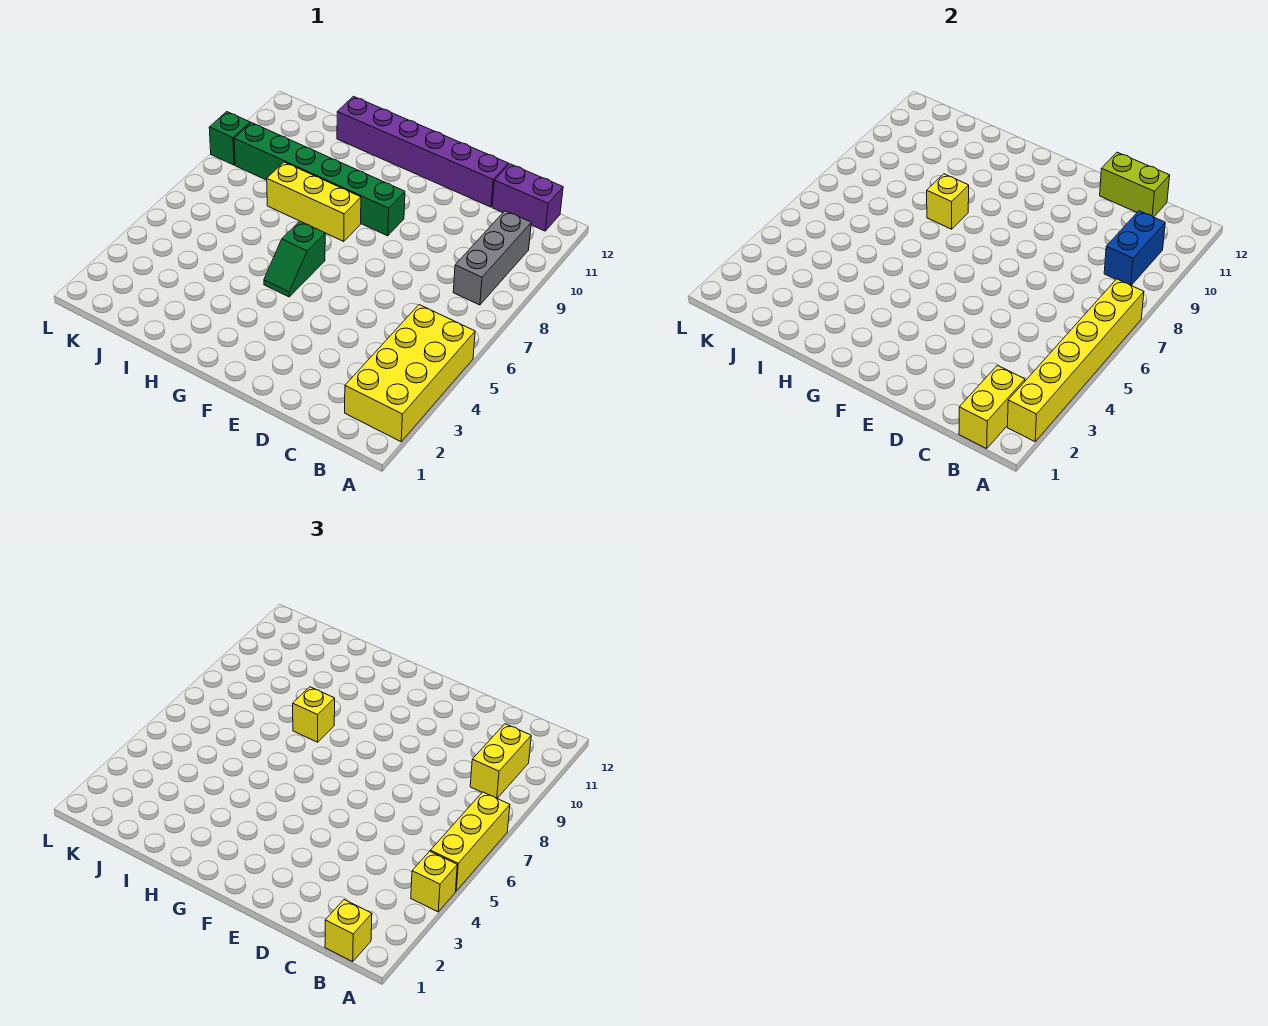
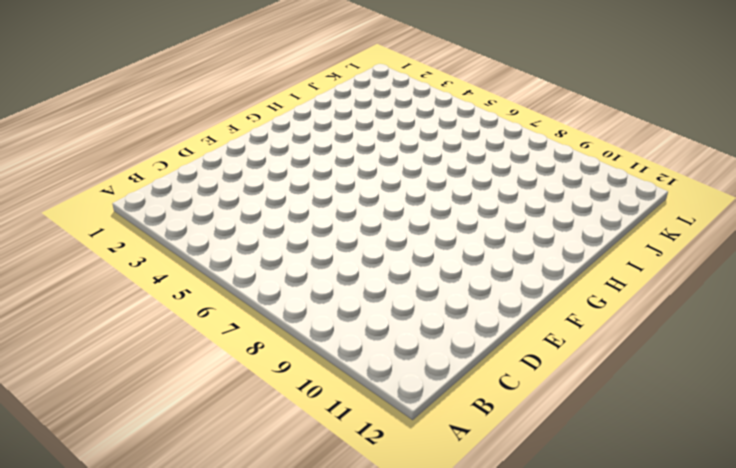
none -> yellow brick A2:B5 level 1
none -> grey brick B8:B10 level 1
none -> purple brick B12:C12 level 1

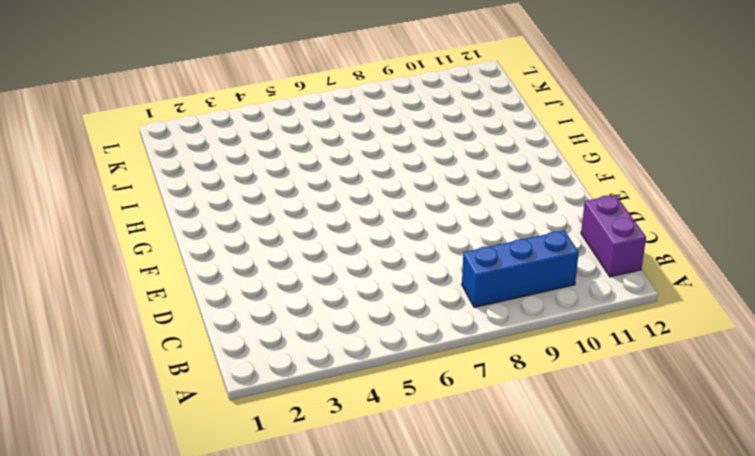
blue brick B8:B10 level 1 -> grey brick B8:B10 level 1
none -> yellow brick A2:B5 level 1
none -> purple brick D12:I12 level 1
none -> green brick F9:K9 level 1

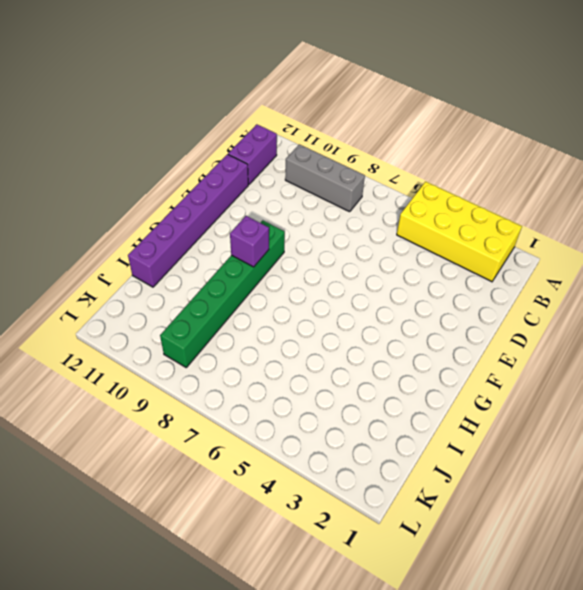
purple brick G9 level 2 -> none
none -> green slope G5:G6 level 1 top 6
none -> yellow brick G8:I8 level 1
none -> green brick L9 level 1

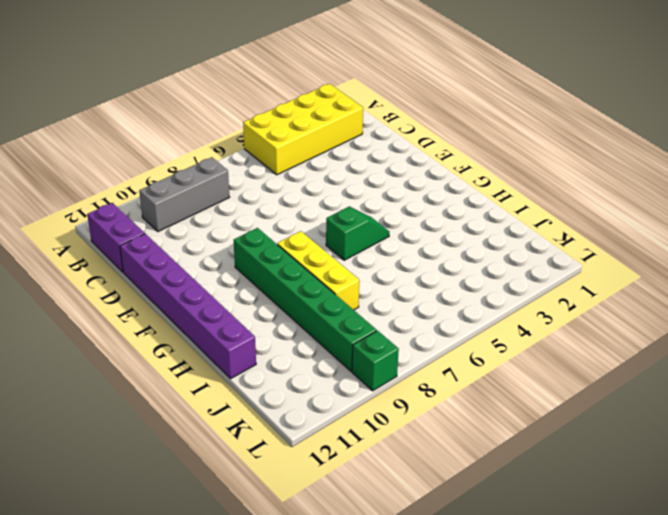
none -> yellow brick A2:A7 level 2
none -> yellow brick B1:B2 level 2
none -> blue brick B9:B10 level 2

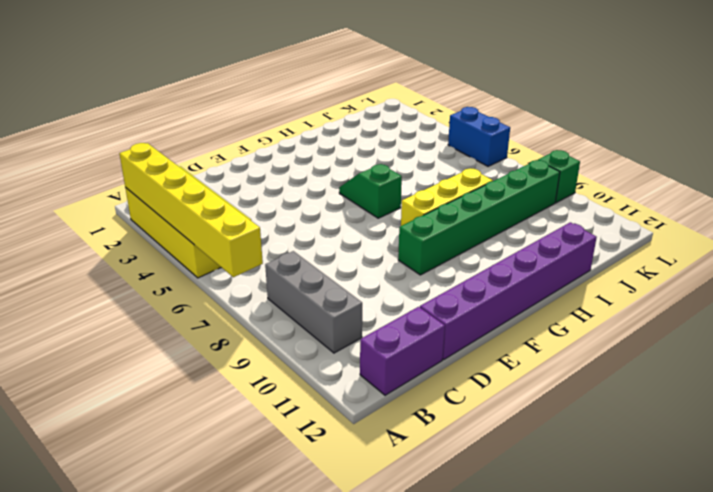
blue brick L5:L6 level 1 -> blue brick B9:B10 level 2
none -> yellow brick B1:B2 level 2
none -> lime brick C12:D12 level 2
none -> yellow brick H8 level 2

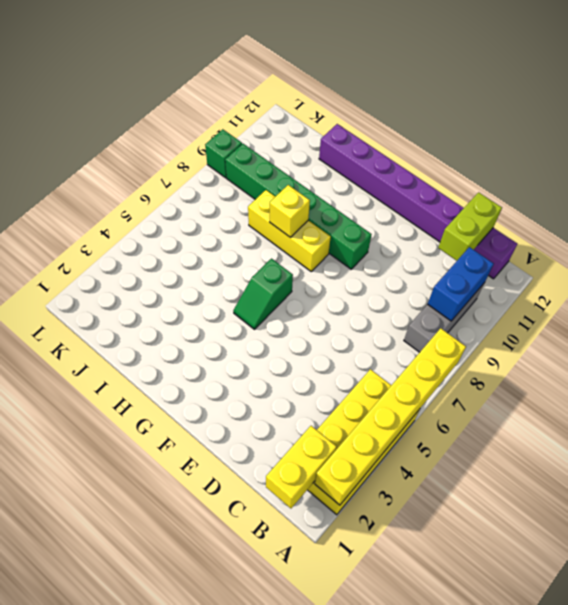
lime brick C11:C12 level 2 -> lime brick C12:D12 level 2
none -> yellow brick A4 level 3
none -> yellow brick A5:A7 level 3
none -> yellow brick B1 level 3

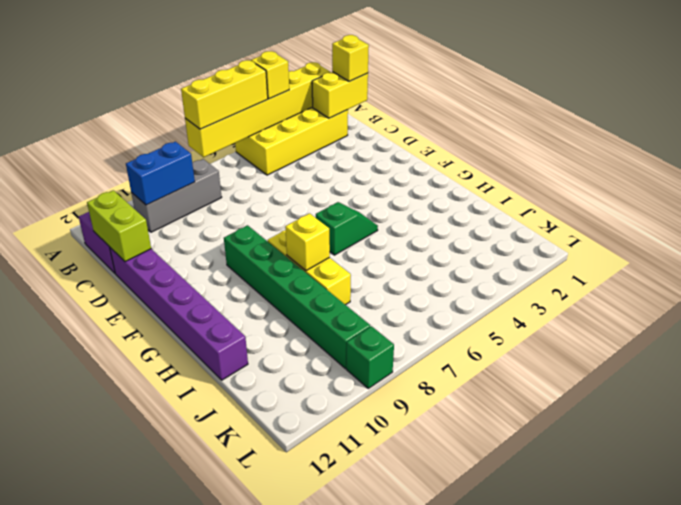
none -> yellow brick B9:B10 level 3
none -> yellow brick H8 level 3

